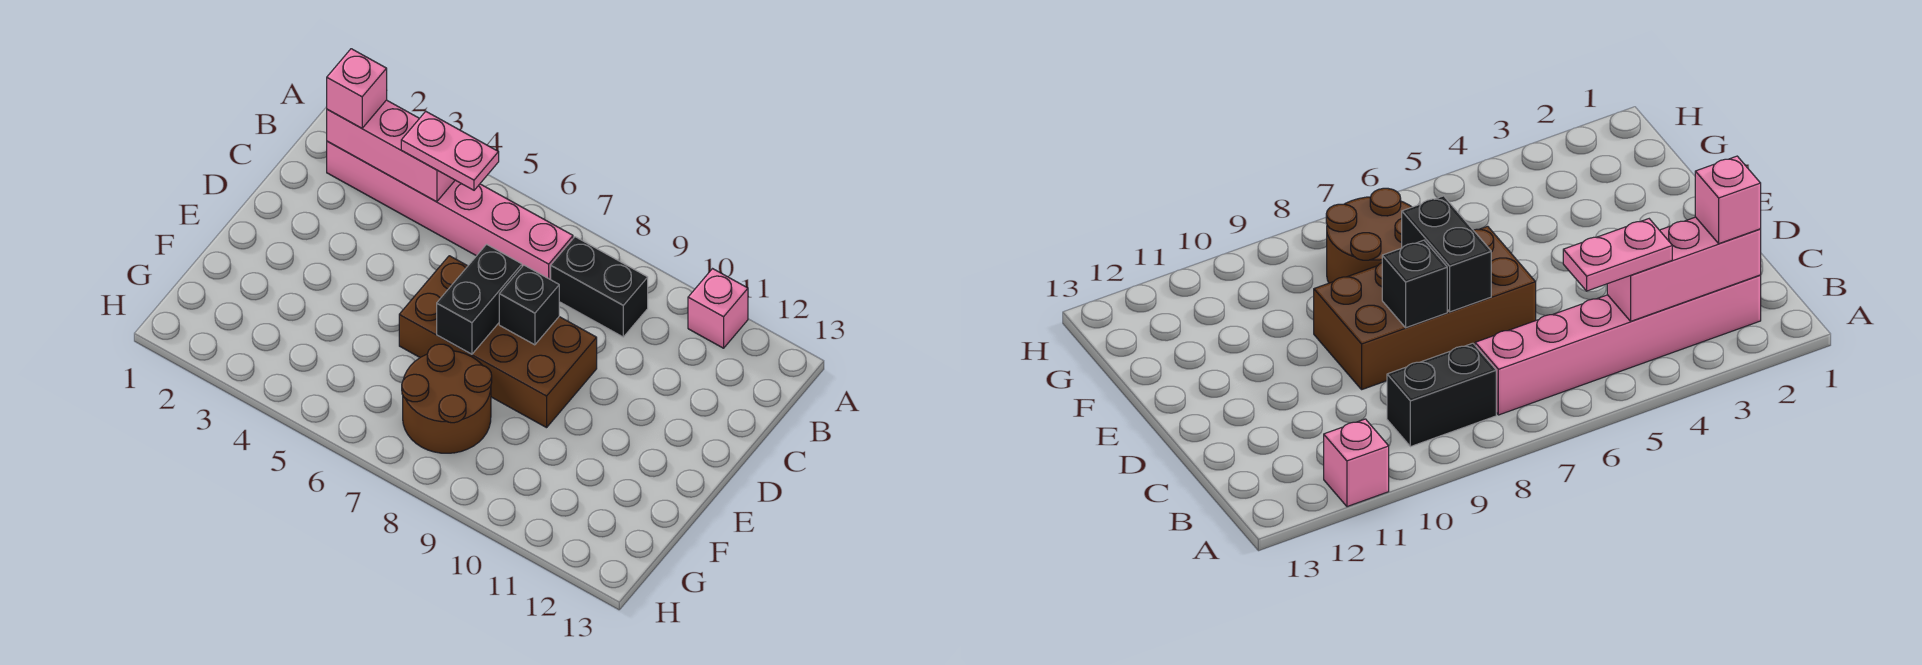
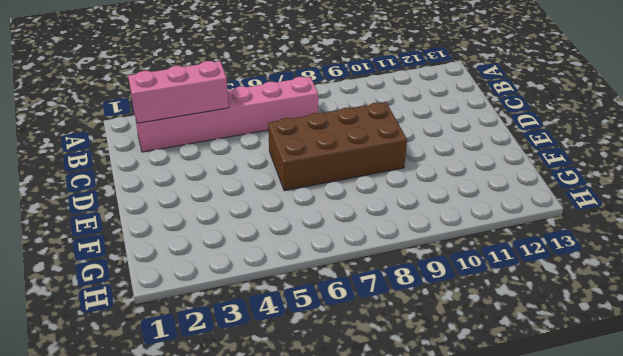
none -> pink brick A11 level 1
none -> black brick B8:B9 level 1

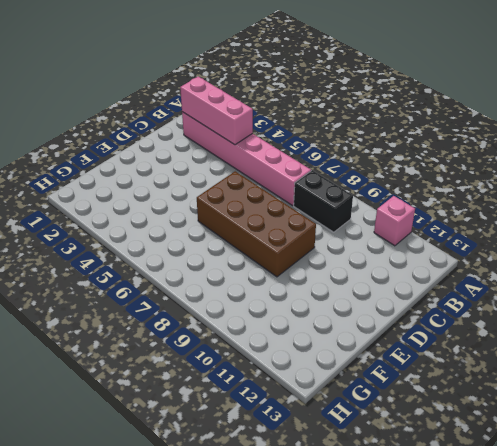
none -> brown round brick F7:G8 level 1
none -> black brick D7:E7 level 2

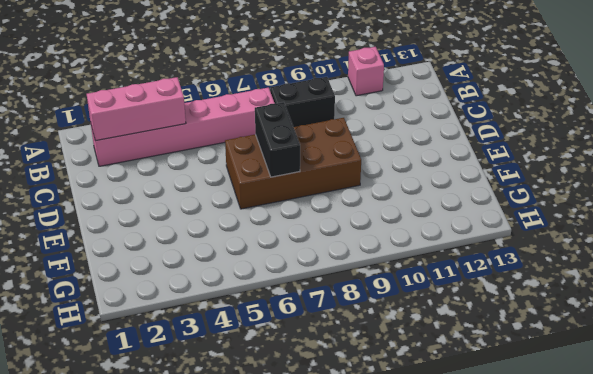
none -> brown round brick F7:G8 level 1
none -> black brick D8 level 2

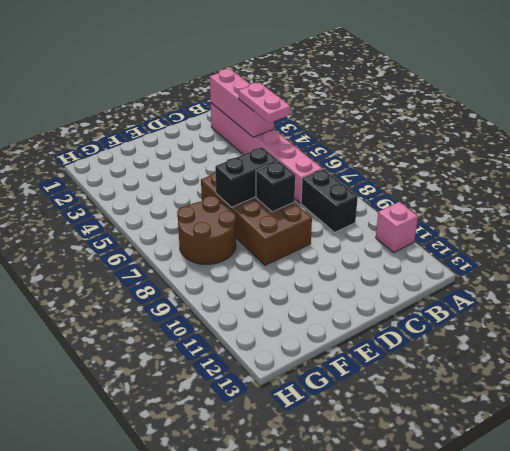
none -> pink brick B2 level 3

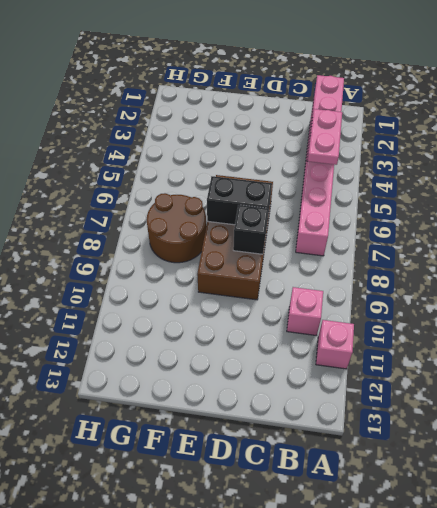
pink brick B10 level 1 -> pink brick B2 level 3
none -> black brick B8:B9 level 1

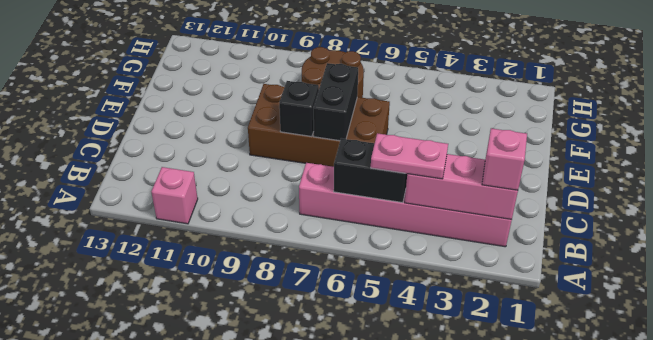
black brick B5:B6 level 2 -> black brick B8:B9 level 1

